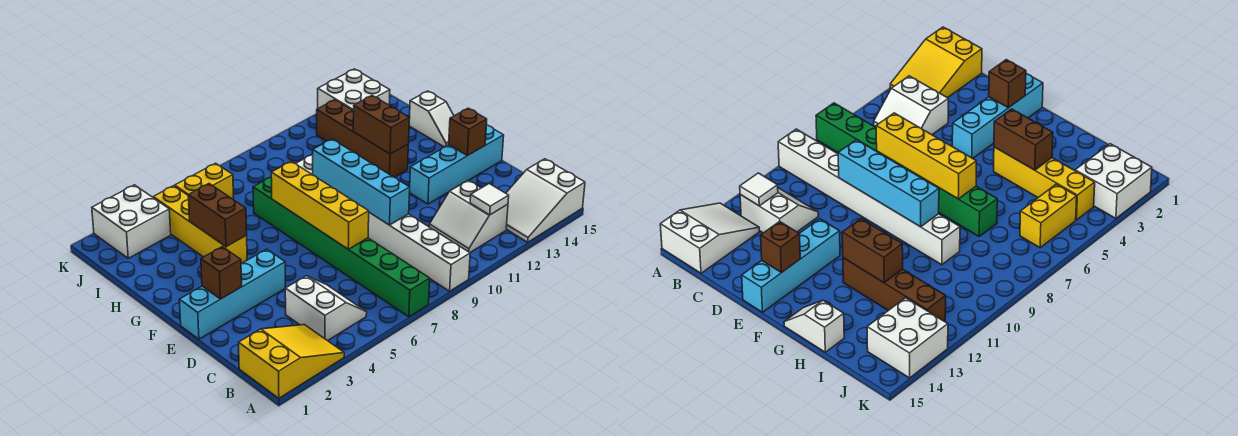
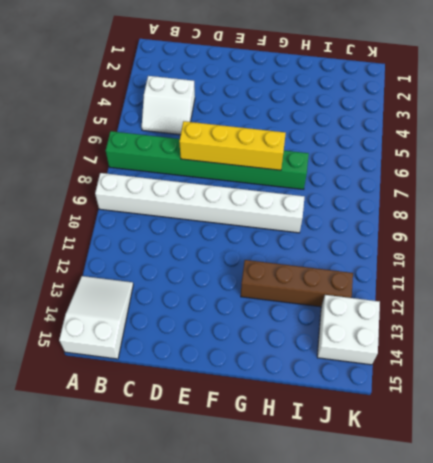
none -> yellow slope A1:B3 level 1 top 1
none -> white slope B11:C12 level 1 top 12
none -> cyan brick E1:E4 level 1

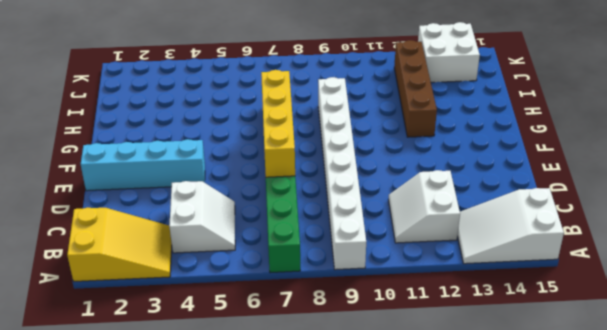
none -> cyan brick E12:E15 level 1
none -> yellow brick G4:J4 level 1
none -> white slope G15:H15 level 1 top H

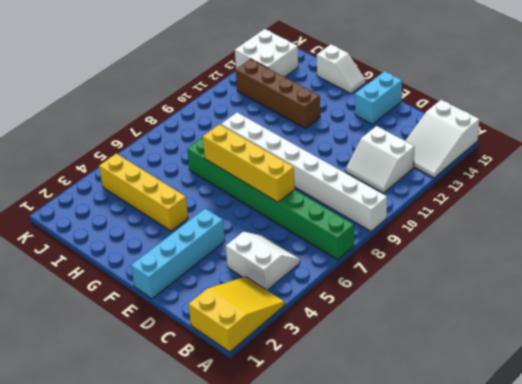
cyan brick E14:E15 level 1 -> cyan brick E12:E15 level 1
none -> white brick J2:K3 level 1
none -> yellow brick J5:J6 level 1
none -> white tile B12 level 2

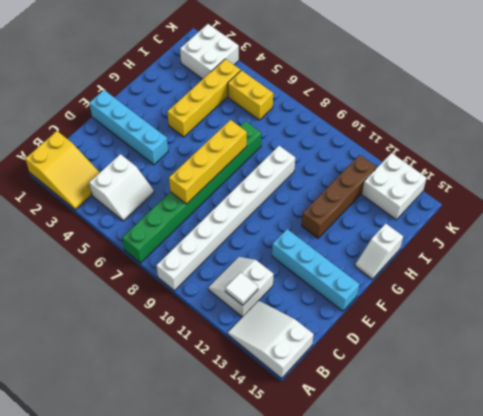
none -> cyan brick D9:G9 level 2
none -> brown brick E2 level 2
none -> brown brick E14 level 2

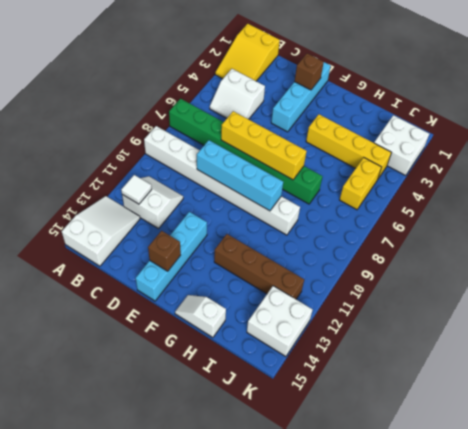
none -> brown brick G4:H4 level 2
none -> brown brick G12:H12 level 2

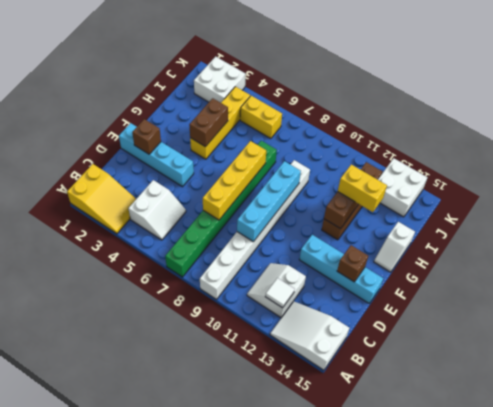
yellow brick H12:H13 level 3 -> none

